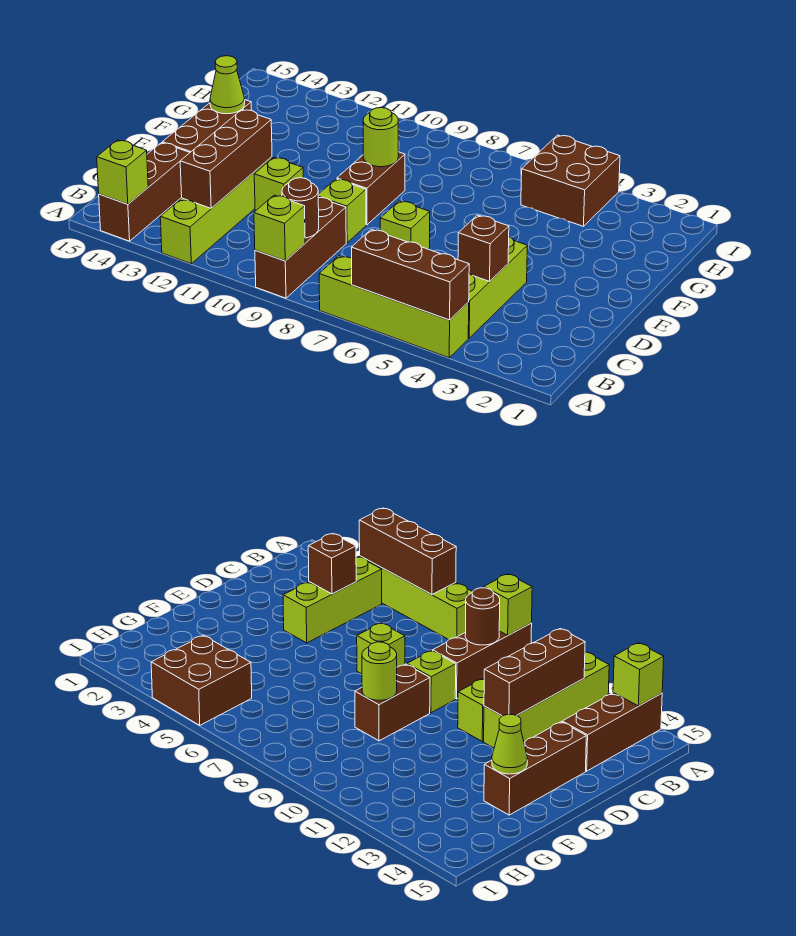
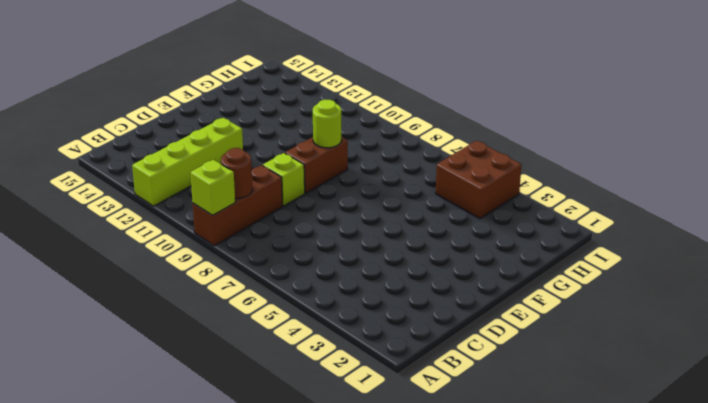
none -> lime brick A4:A7 level 1
none -> brown brick A14:C14 level 1
none -> lime brick B4:D4 level 1

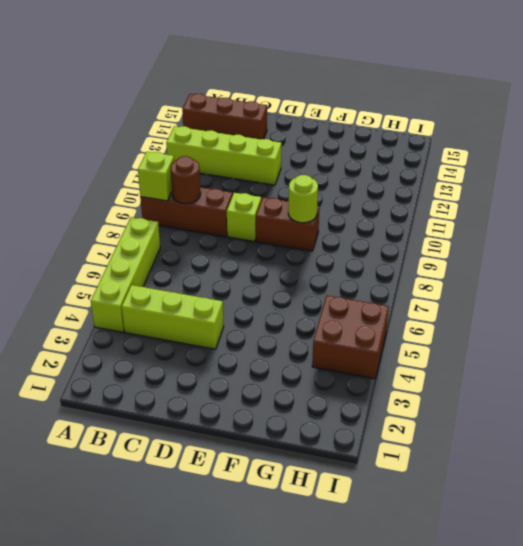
none -> lime brick D7 level 1
none -> lime brick D11 level 1
none -> brown brick D14:F14 level 1

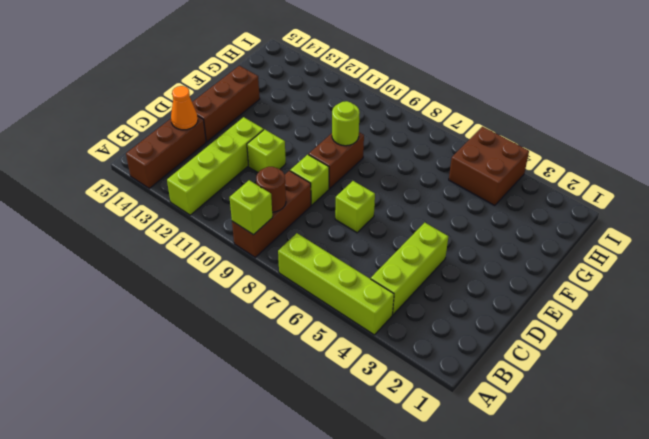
orange cone C14 level 2 -> none
none -> brown brick A4:A6 level 2
none -> lime brick A14 level 2
none -> brown brick B12:D12 level 2

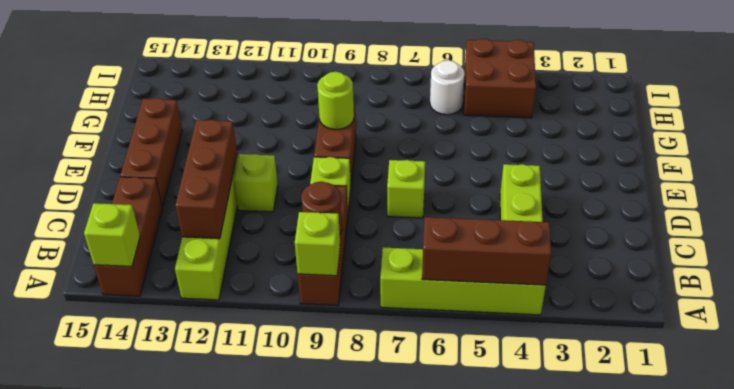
white round brick H6 level 1 -> none
none -> brown brick C4 level 2
none -> lime cone F14 level 2

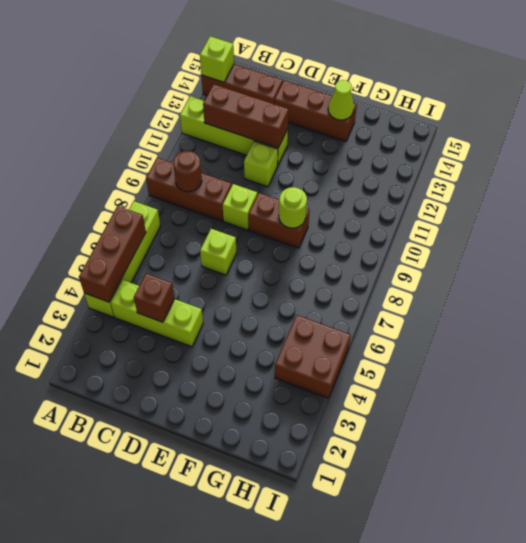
none -> lime brick A9 level 2

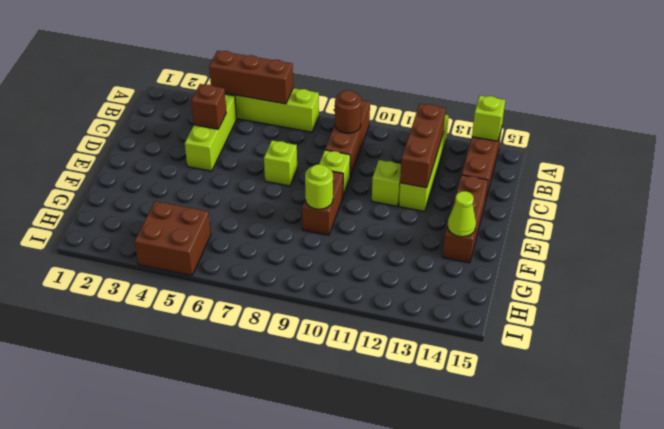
none -> lime brick A9 level 2

